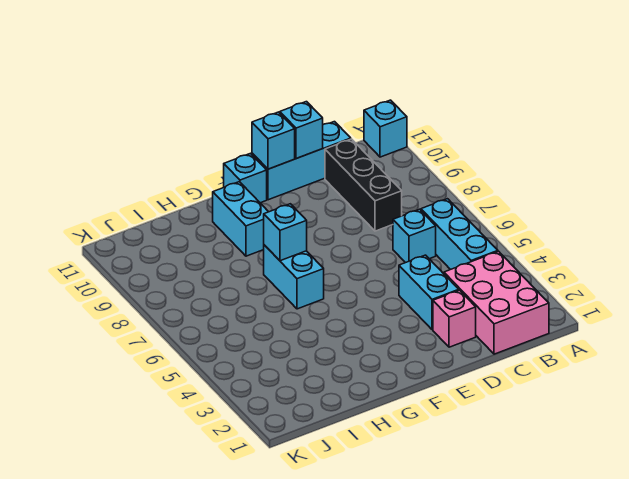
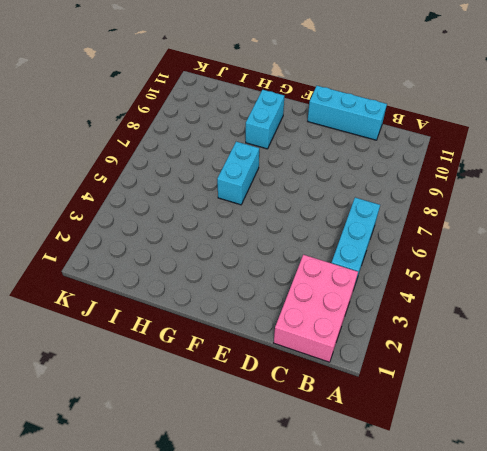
none -> cyan brick A11 level 1
none -> cyan brick C6 level 1
none -> black brick C8:C10 level 1

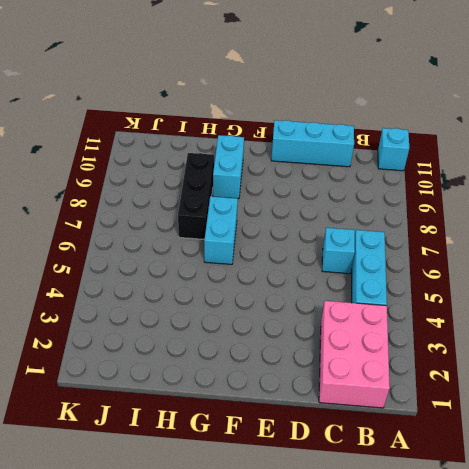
black brick H7:H9 level 1 -> black brick C8:C10 level 1
none -> pink brick D2 level 1
none -> cyan brick D3:D4 level 1
none -> cyan brick F11 level 1

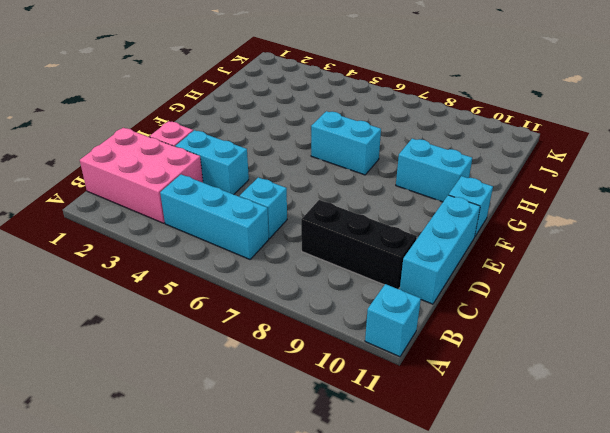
none -> cyan brick D11 level 2
none -> cyan brick E11 level 2
none -> cyan brick G7 level 2

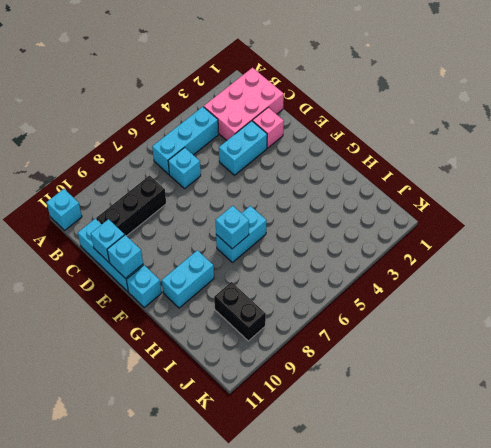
black brick I9:J9 level 1 -> none

